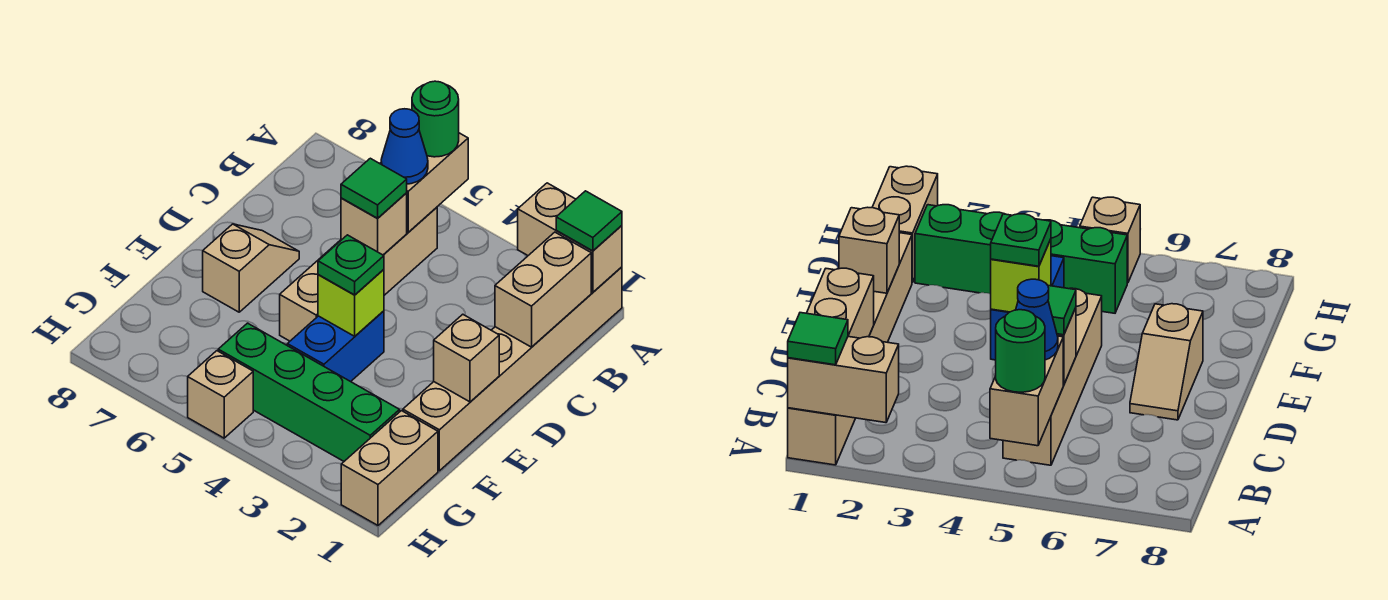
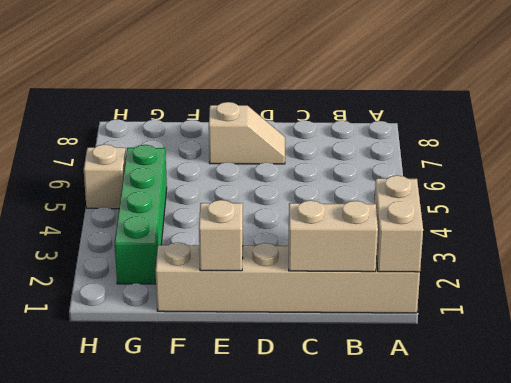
none -> tan brick B5:E5 level 1
none -> blue brick E4:F4 level 1
none -> tan brick G1:H1 level 1

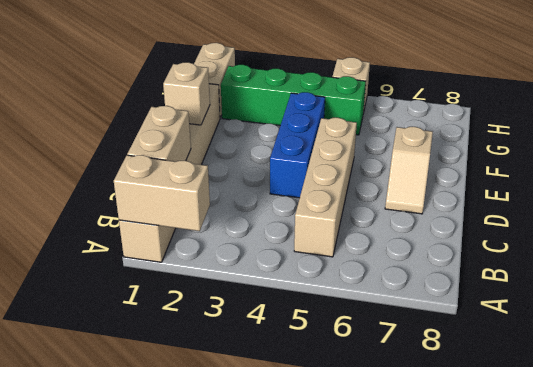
blue brick D4:F4 level 1 -> blue brick E4:F4 level 1
none -> tan brick A5:B5 level 2
none -> tan brick C5 level 2
none -> lime brick E4 level 2

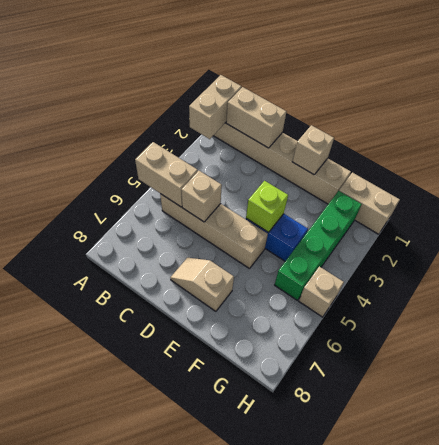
none -> green tile A1 level 3
none -> green round brick A5 level 3
none -> blue cone B5 level 3

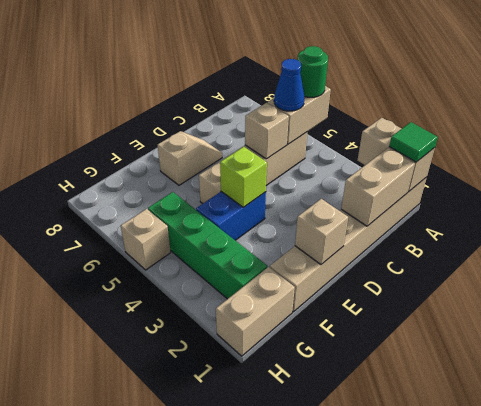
none -> green tile C5 level 3
none -> green plate E4 level 3

